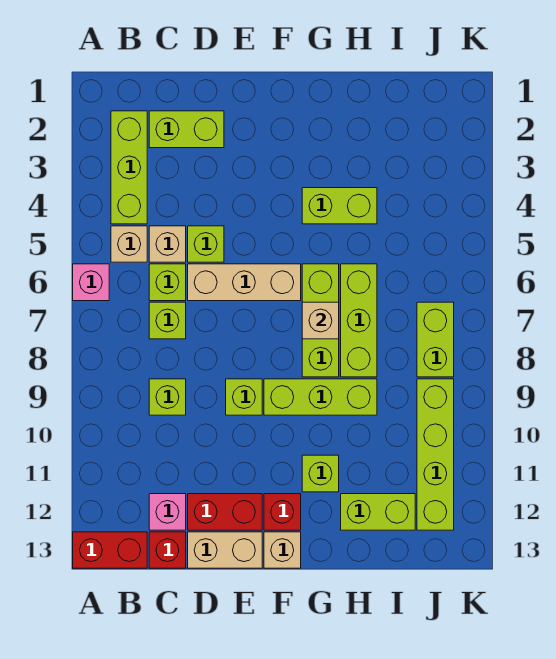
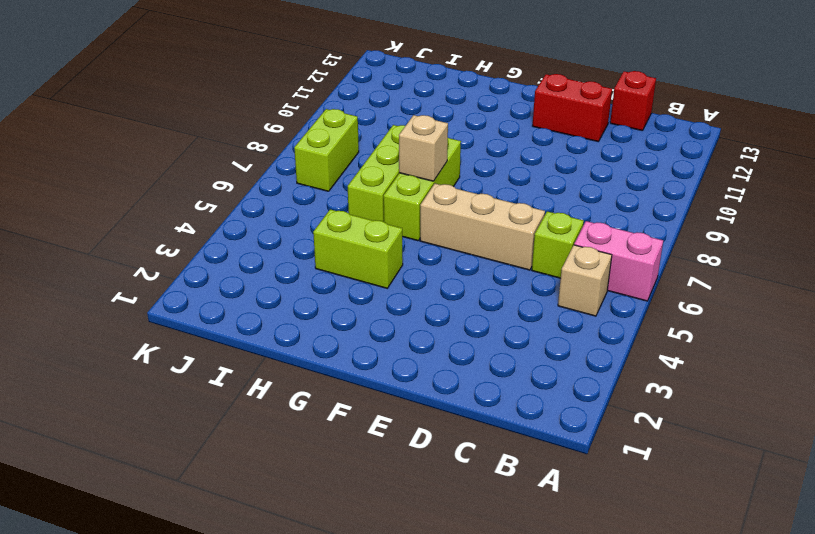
pink brick A6:B6 level 1 -> pink brick A6 level 1
none -> red brick A13:B13 level 1
none -> lime brick B2:B4 level 1
none -> lime brick C2:D2 level 1

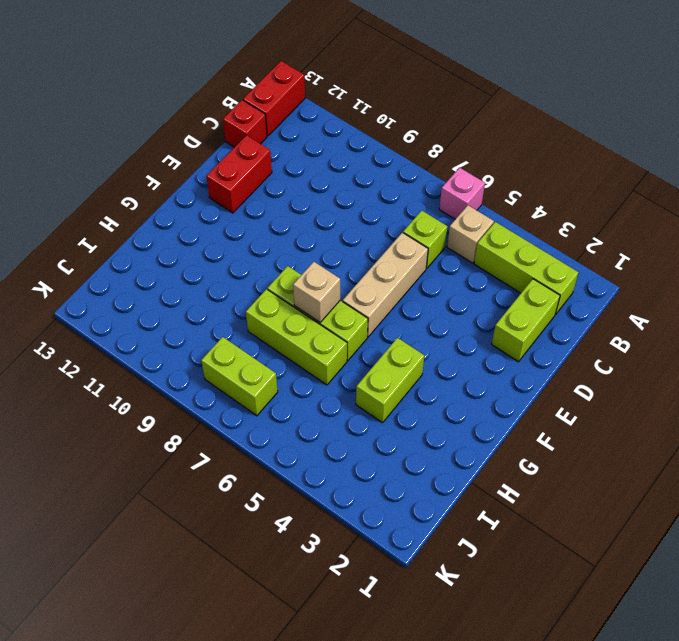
none -> tan brick C5 level 1
none -> lime brick C7 level 1
none -> lime brick C9 level 1

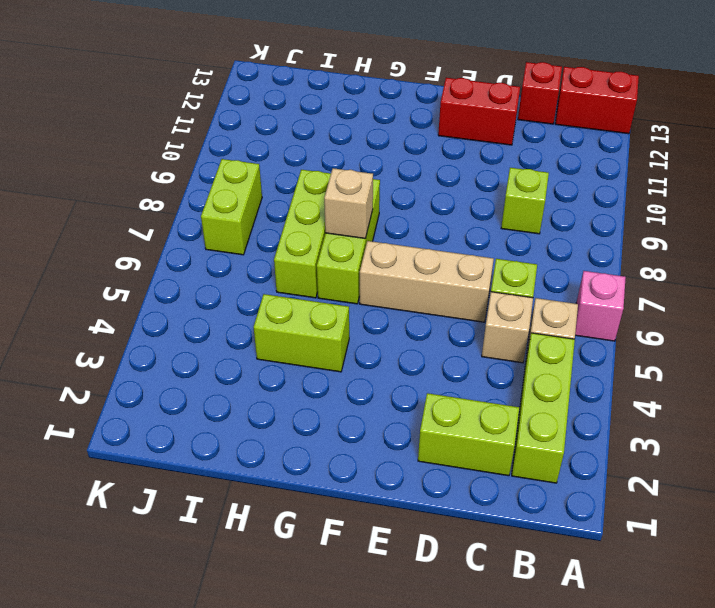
none -> lime brick C7 level 1
none -> pink brick C12 level 1
none -> lime brick D5 level 1

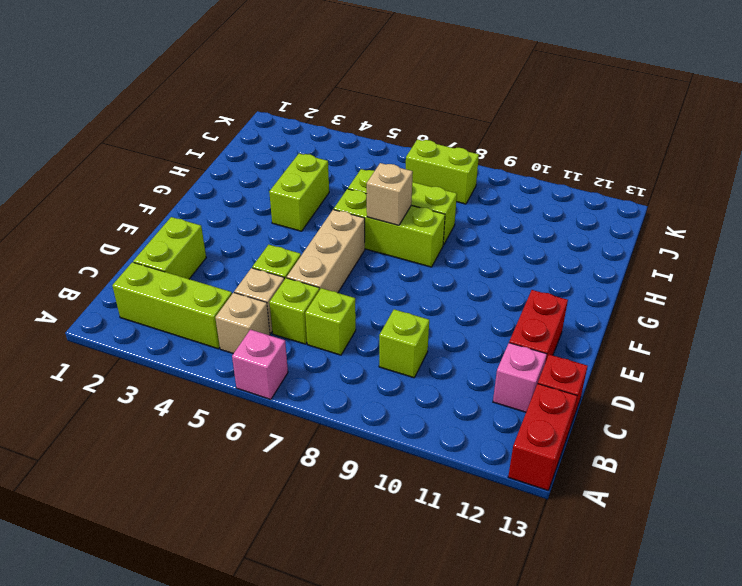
none -> tan brick D13:E13 level 1
none -> lime brick E9 level 1
none -> lime brick F9:H9 level 1

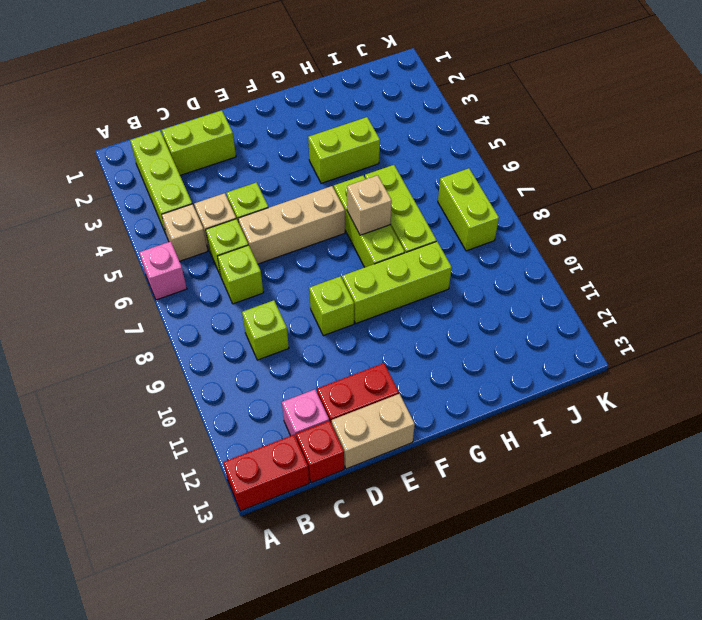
none -> red brick F12 level 1
none -> tan brick F13 level 1
none -> lime brick G11 level 1

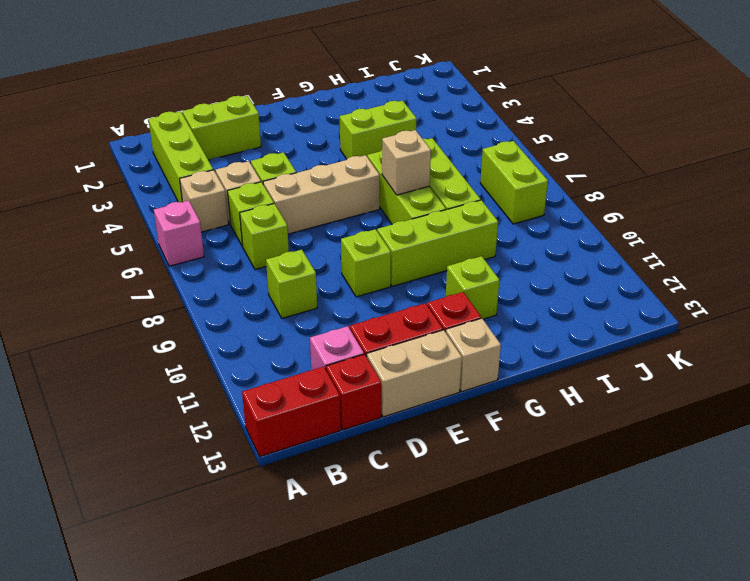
none -> lime brick H12:I12 level 1
none -> lime brick J9:J12 level 1

